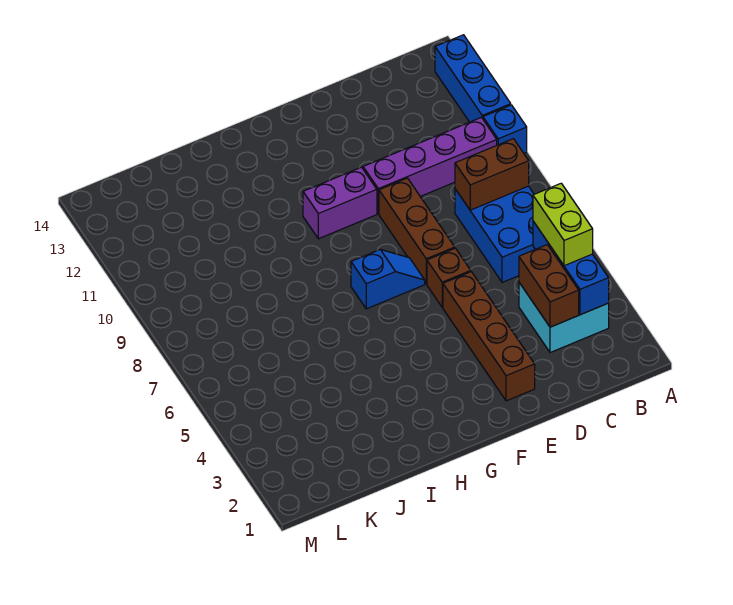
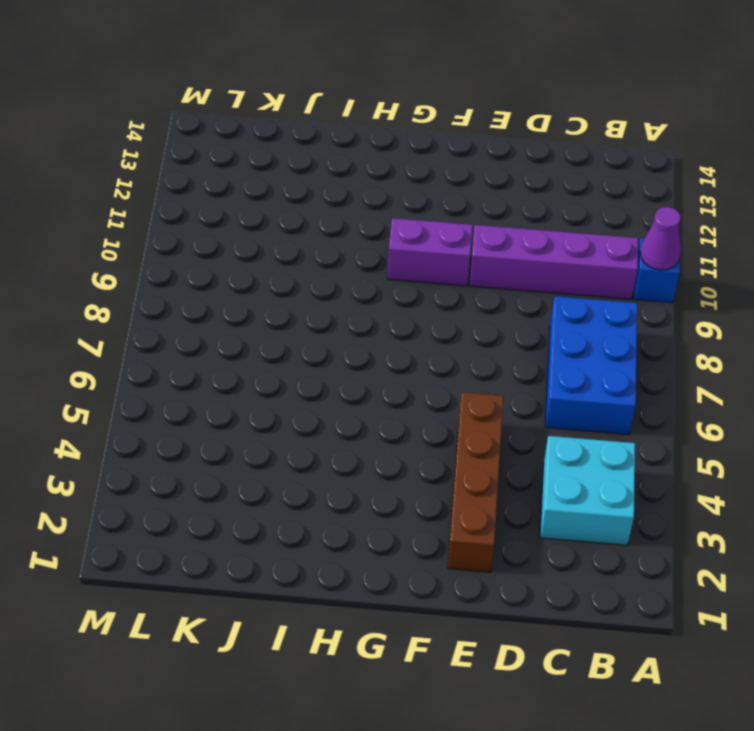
purple cone A10 level 2 -> none
none -> blue brick A11:A13 level 1
none -> brown brick E6 level 1
none -> brown brick E7:E9 level 1

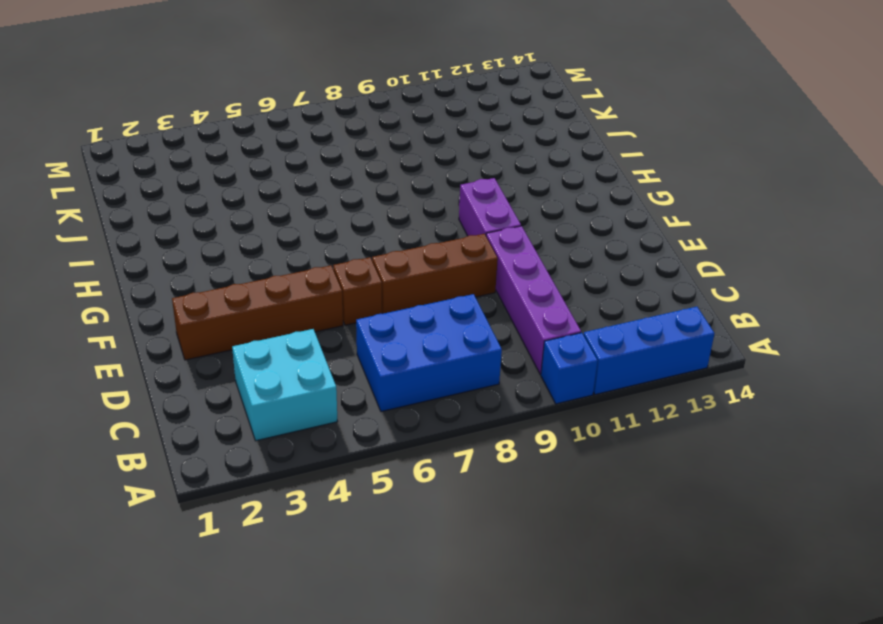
none -> blue slope F7:G7 level 1 top G
none -> blue brick B3:B5 level 2
none -> brown brick B8:C8 level 2

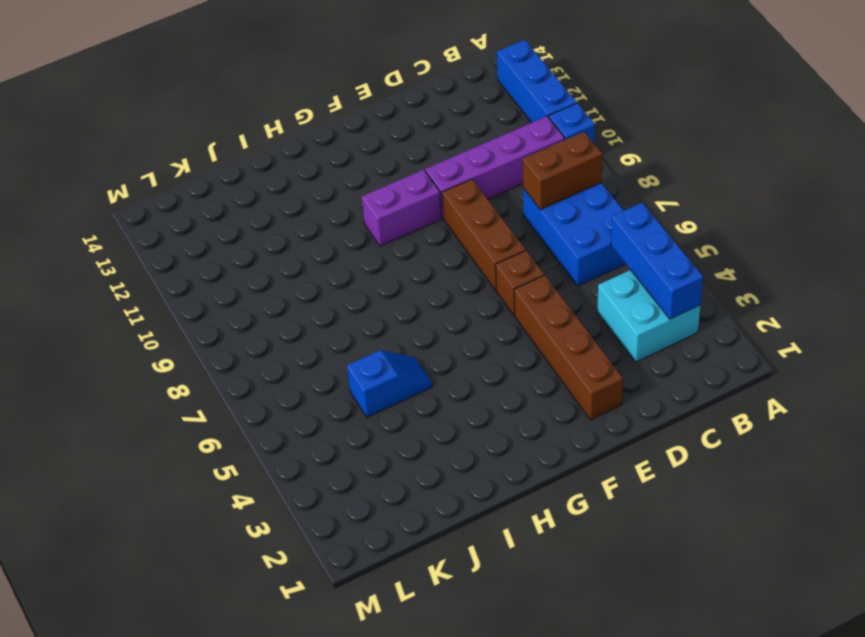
blue slope I5:J5 level 1 top J -> blue slope F7:G7 level 1 top G
none -> brown brick C3:C4 level 2
none -> lime brick B4:B5 level 3

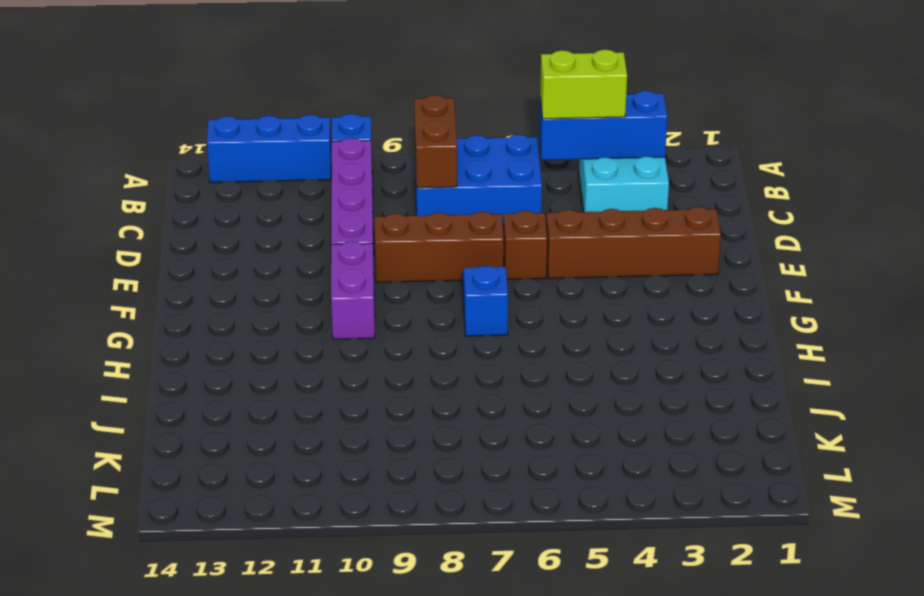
none -> brown brick C3:C4 level 2

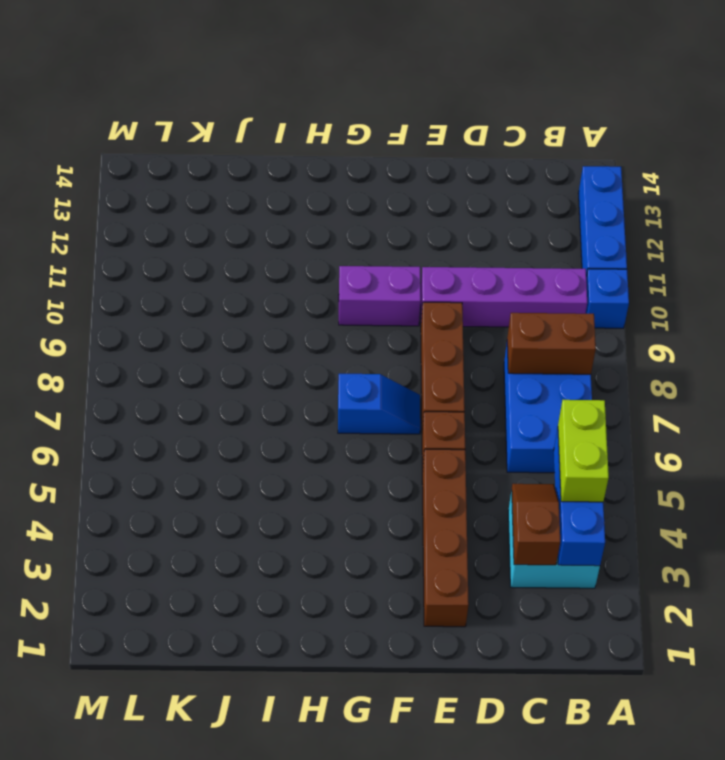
brown slope C3:C4 level 2 top 3 -> brown brick C3:C4 level 2

